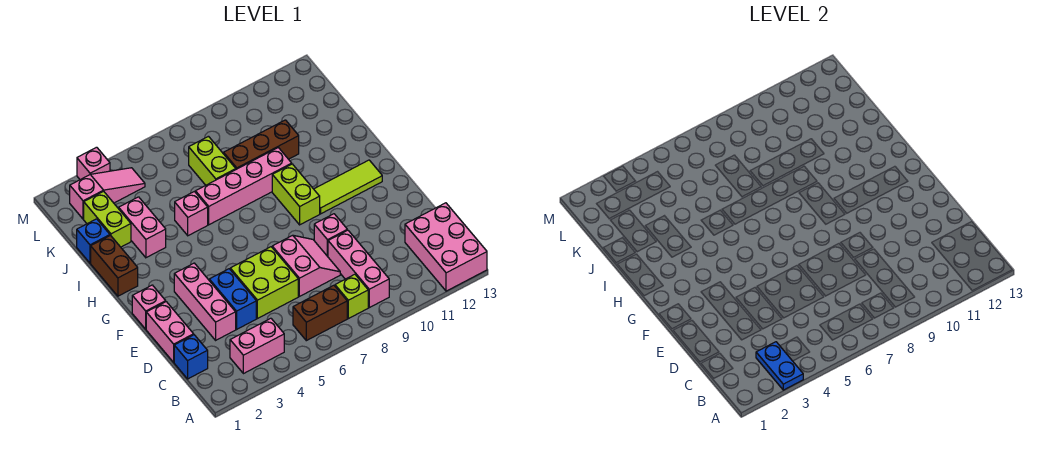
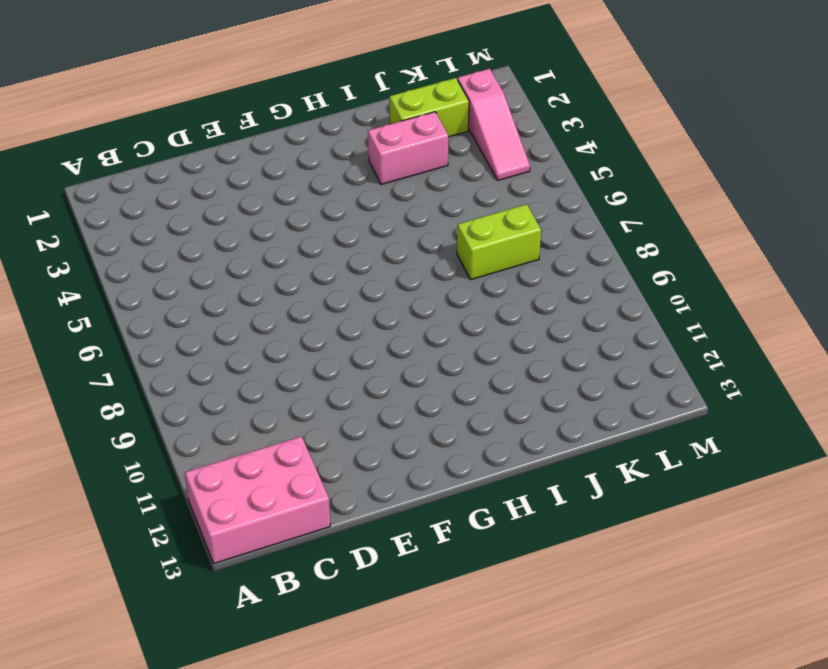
none -> pink brick B3:B4 level 1
none -> brown brick B6:B7 level 1
none -> lime brick B8 level 1

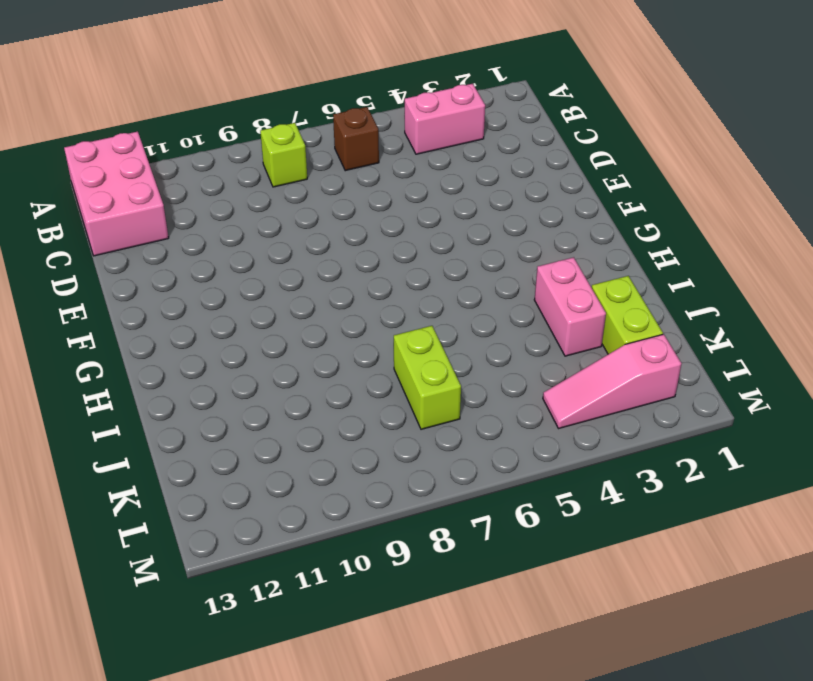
brown brick B6 level 1 -> brown brick B6:B7 level 1
none -> pink brick B9:D9 level 1
none -> blue brick C1 level 1
none -> pink brick D1:E1 level 1

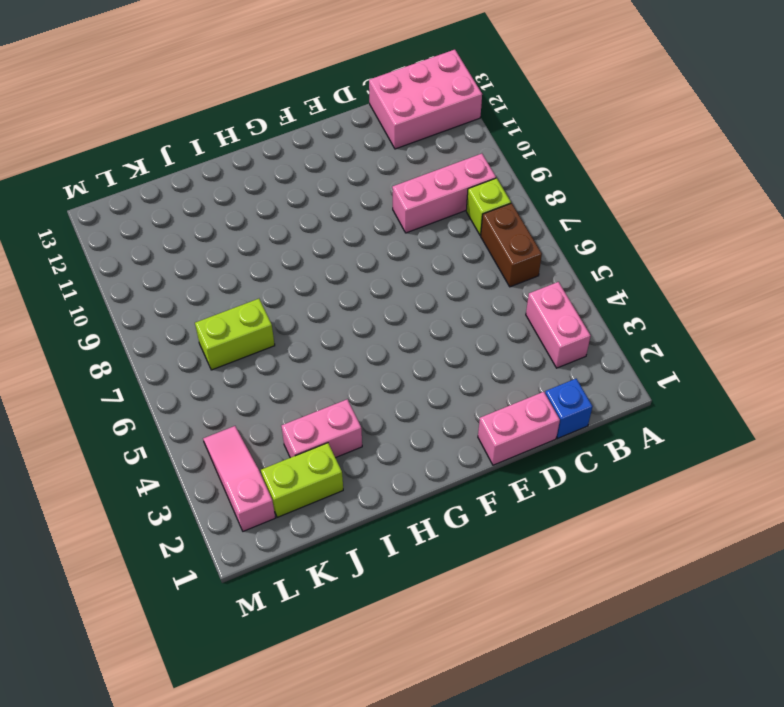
none -> pink brick D3:F3 level 1
none -> blue brick D4:E4 level 1
none -> lime brick D5:E6 level 1

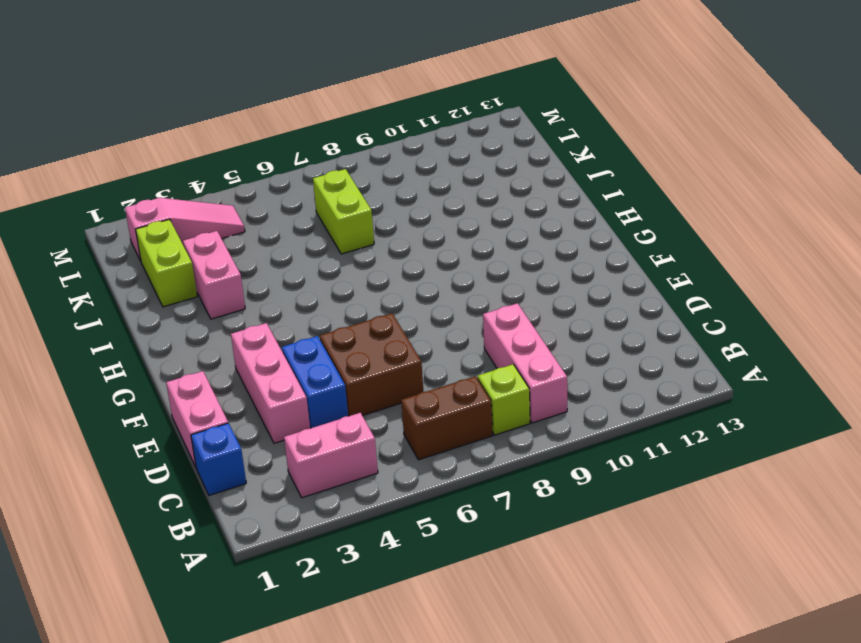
brown brick D5:E6 level 1 -> lime brick D5:E6 level 1
none -> pink brick A12:C13 level 1
none -> pink slope D7:E8 level 1 top 7
none -> pink brick E9 level 1

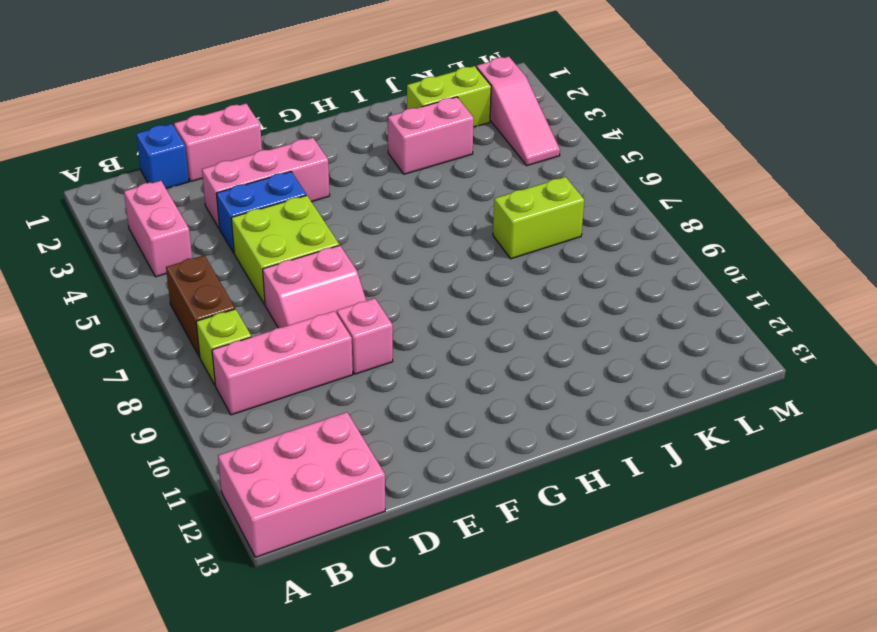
none -> pink brick F1 level 1
none -> lime brick G9:H9 level 1
none -> lime tile G10:G12 level 1

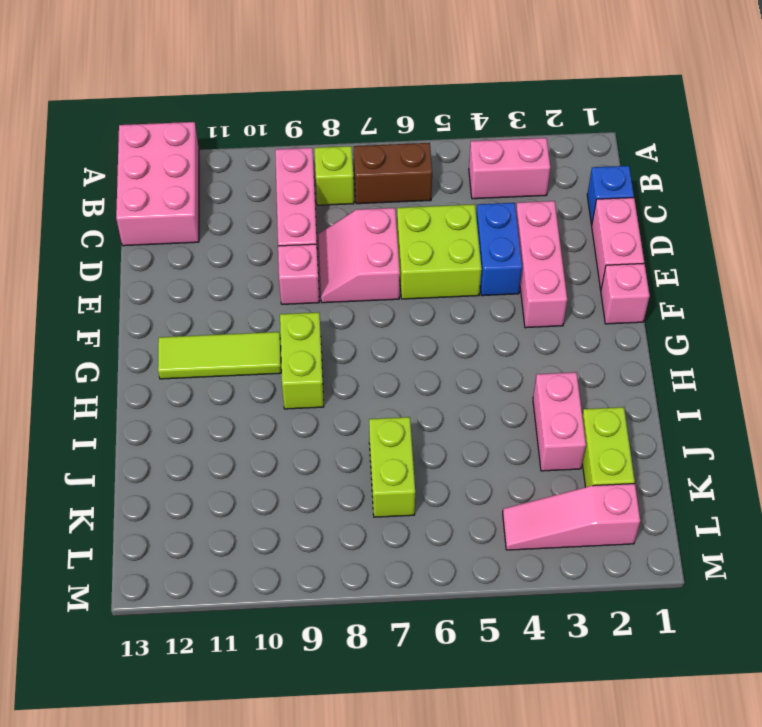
none -> brown brick H1:I1 level 1
none -> pink brick I5 level 1
none -> pink brick I6:I9 level 1

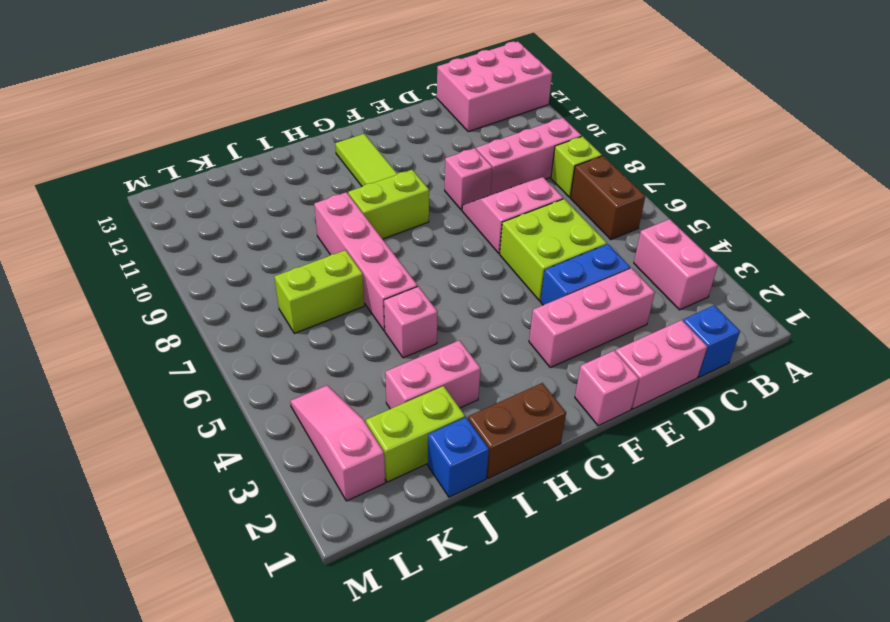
none -> brown brick J8:J10 level 1
none -> pink brick M3 level 1
none -> blue plate A3:B3 level 2

